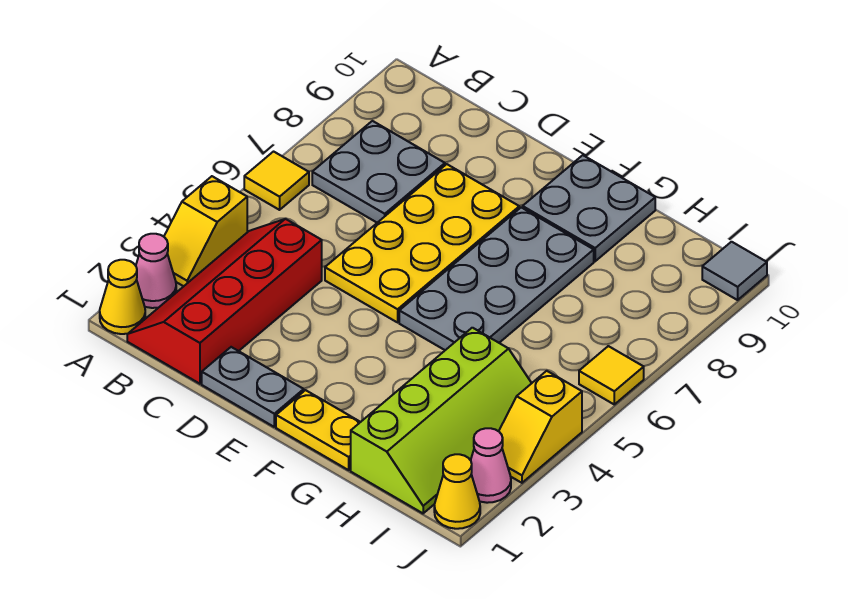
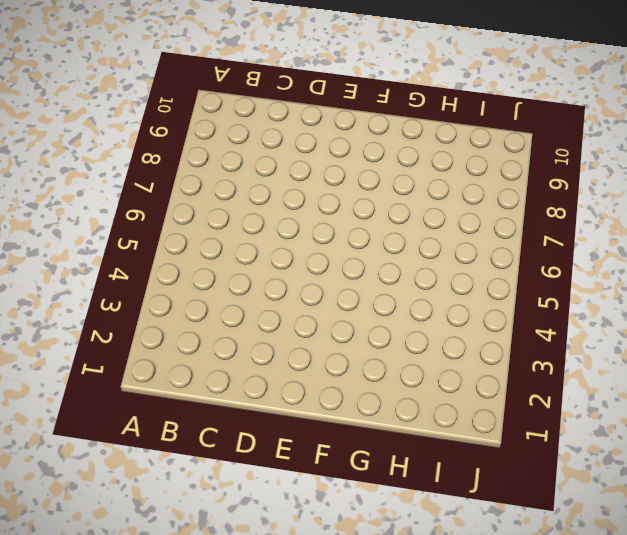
none -> yellow cone A1 level 1
none -> pink cone A2 level 1
none -> yellow slope A3:A4 level 1 top 4

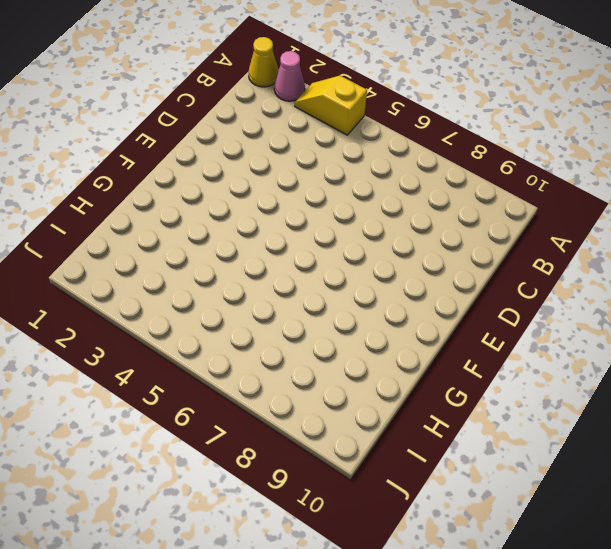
none -> yellow tile A6 level 1
none -> red slope B1:C4 level 1 top C
none -> grey plate B7:C8 level 1

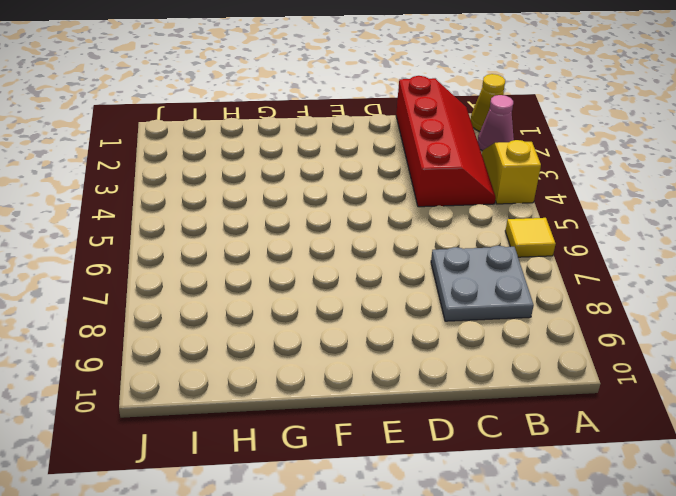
none -> grey plate D1:E1 level 1
none -> yellow plate D5:E8 level 1
none -> yellow plate F1:G1 level 1

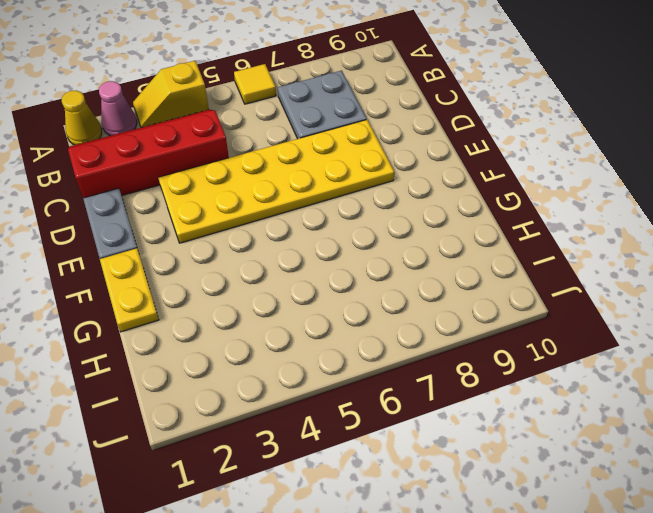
yellow plate D3:E8 level 1 -> yellow plate D5:E8 level 1
none -> grey plate F5:G8 level 1
none -> grey plate F9:G10 level 1
none -> lime slope H1:I4 level 1 top H

